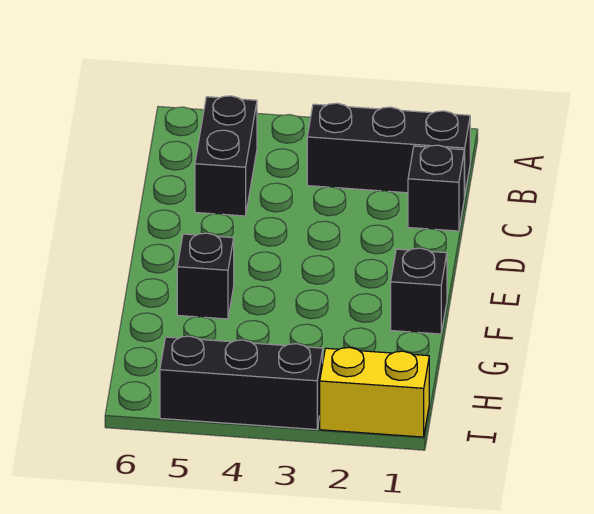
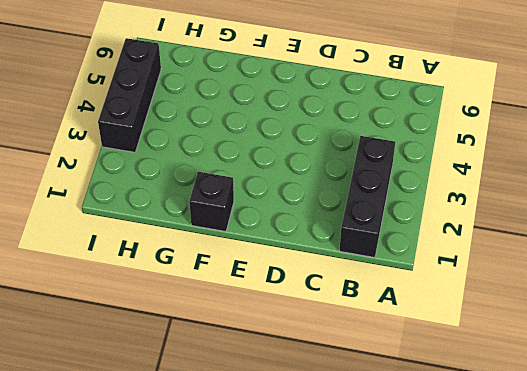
none -> black brick B5:C5 level 1
none -> black brick C1 level 1

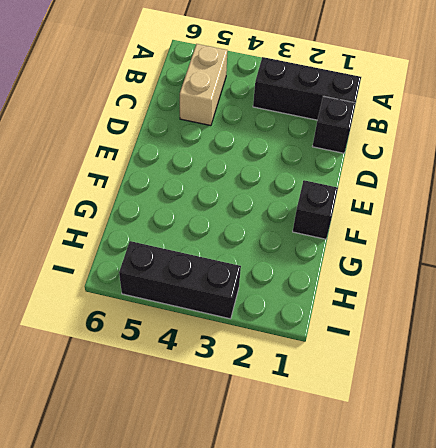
tan brick B5:C5 level 1 -> black brick B5:C5 level 1
none -> black brick F5 level 1
none -> yellow brick I1:I2 level 1

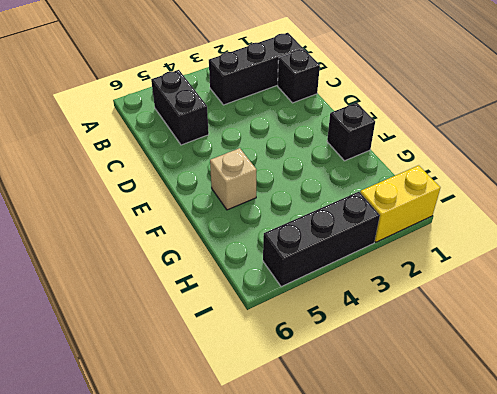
tan brick F5 level 1 -> black brick F5 level 1

